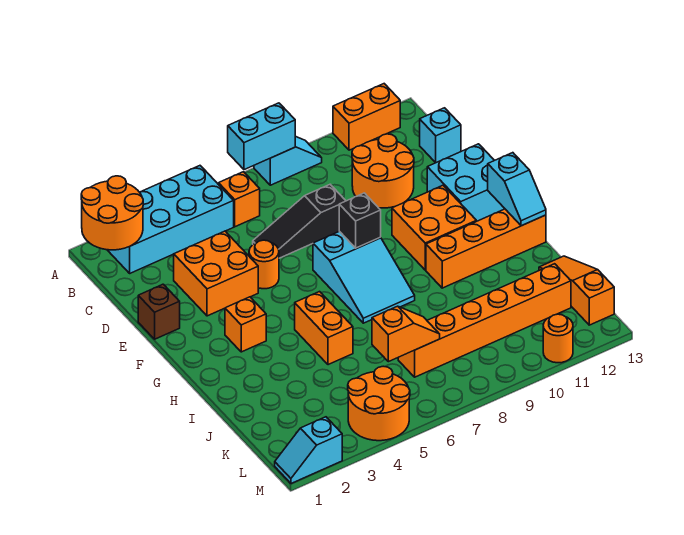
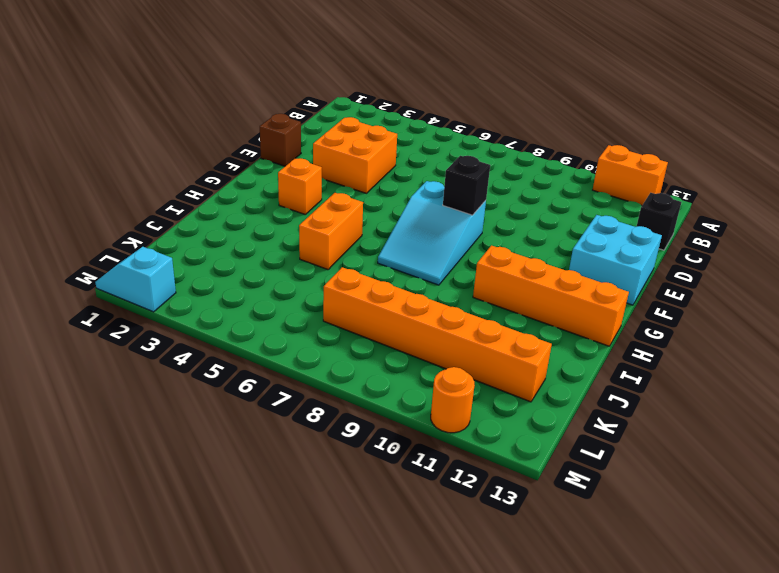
black brick C13 level 1 -> cyan brick C13 level 1
none -> cyan brick A2:B5 level 1
none -> cyan slope A8:A9 level 1 top 8
none -> orange brick B6 level 1

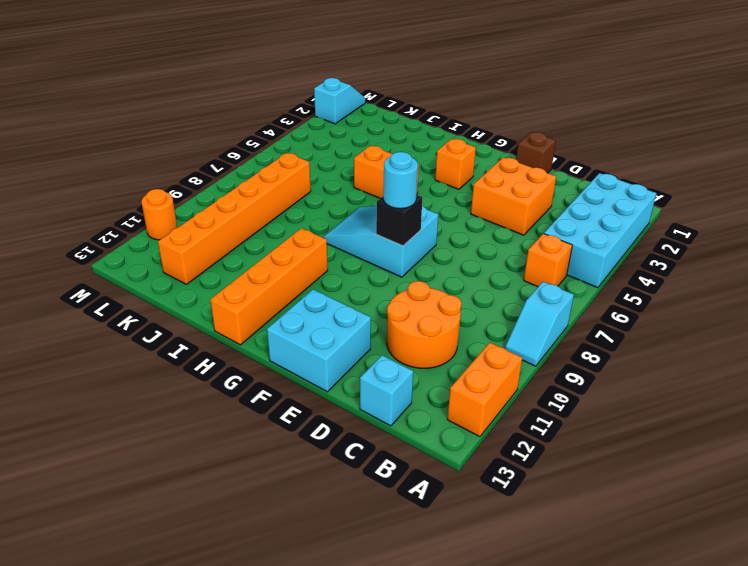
cyan round brick F8 level 3 -> none
none -> black slope D6:D8 level 1 top 8
none -> orange round brick E5 level 1
none -> orange brick F10:G11 level 1

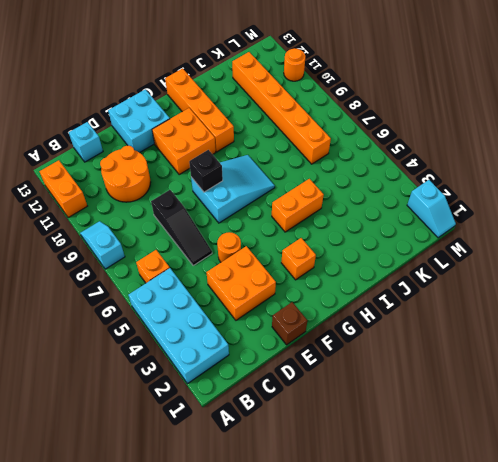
none -> orange slope J13:L13 level 1 top L
none -> orange round brick L4:M5 level 1
none -> orange round brick A1:B2 level 2

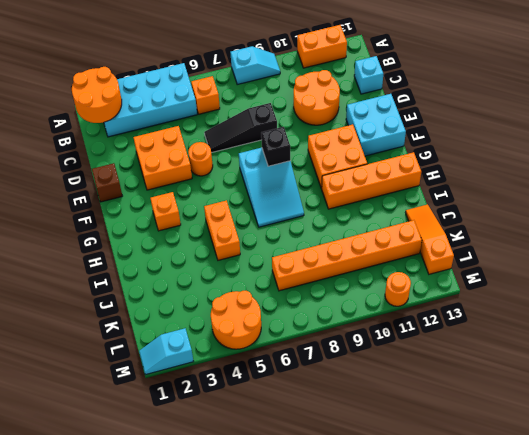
none -> cyan brick A7:A8 level 2
none -> cyan slope G13:H13 level 2 top G
none -> orange slope K6:K7 level 2 top 6

